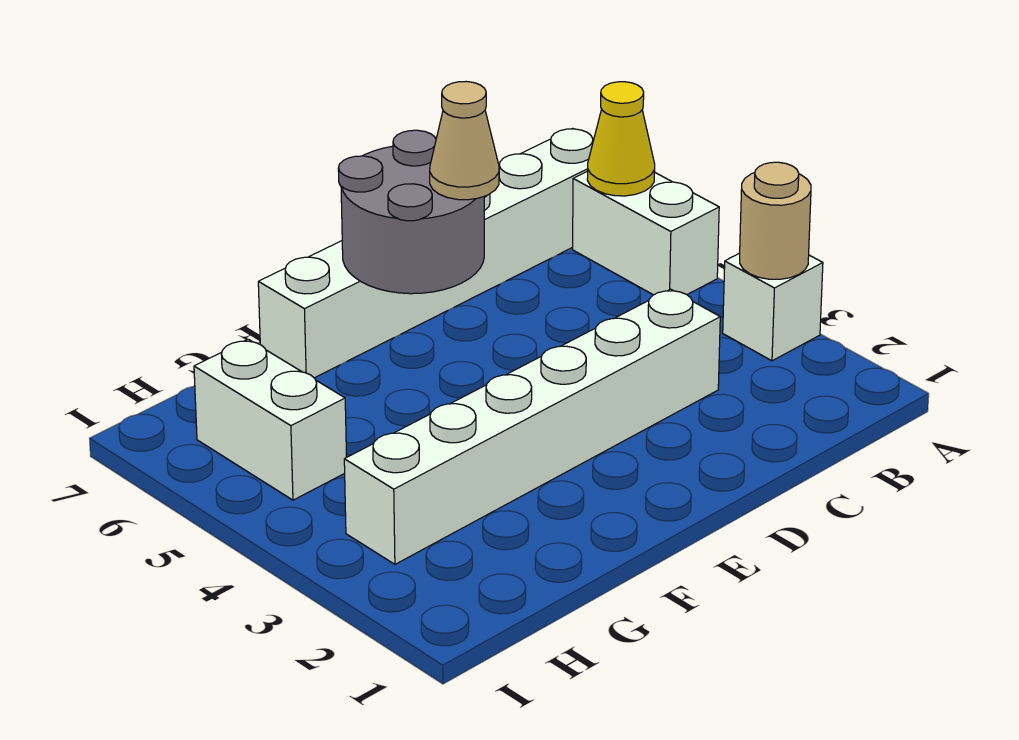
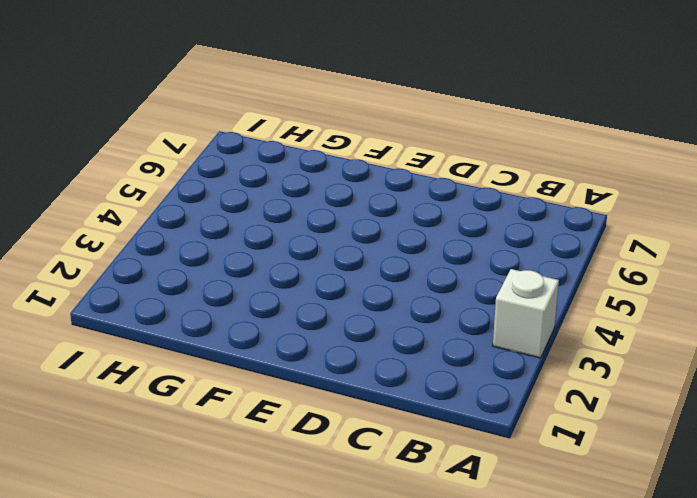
none -> white brick A5:A6 level 1
none -> white brick A7:F7 level 1

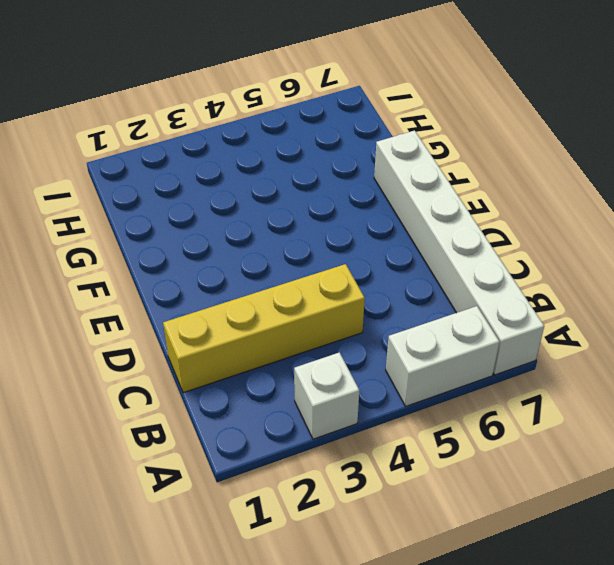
yellow brick C1:C4 level 1 -> white brick C3:H3 level 1
none -> white brick H5:H6 level 1
none -> tan round brick A3 level 2

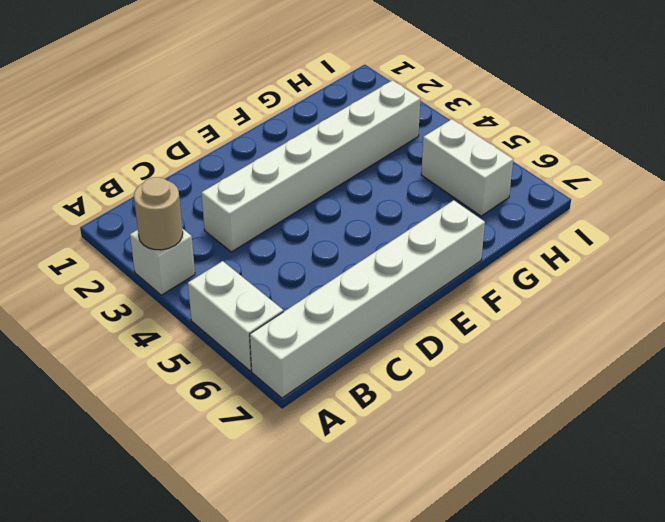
none -> yellow cone A6 level 2
none -> grey round brick D6:E7 level 2

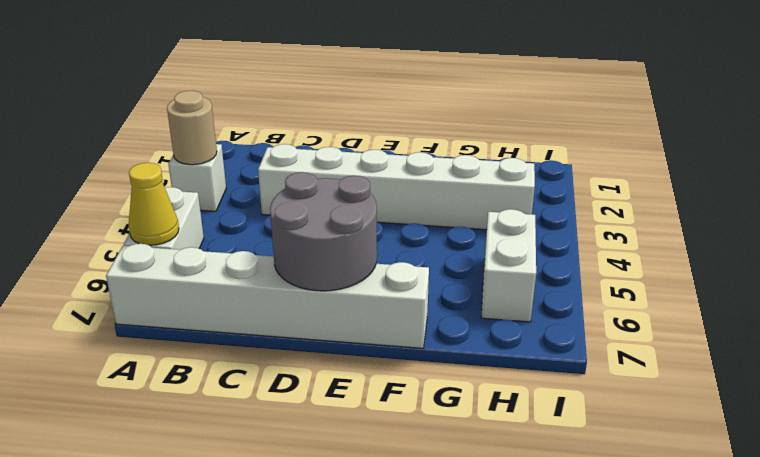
none -> tan cone D6 level 3

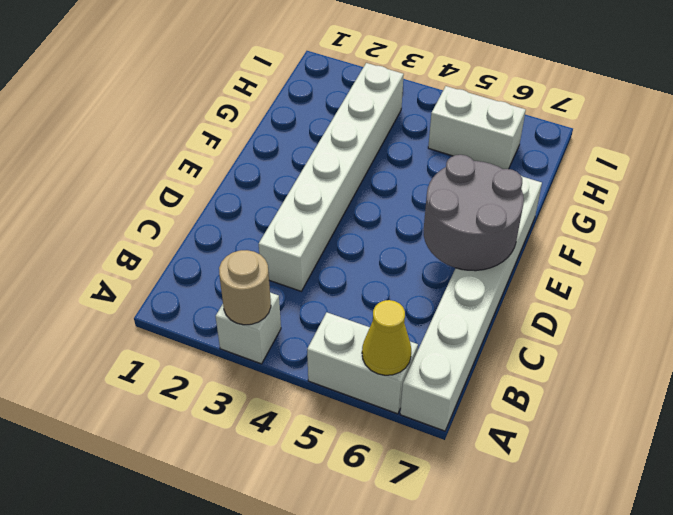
none -> tan cone D6 level 3

